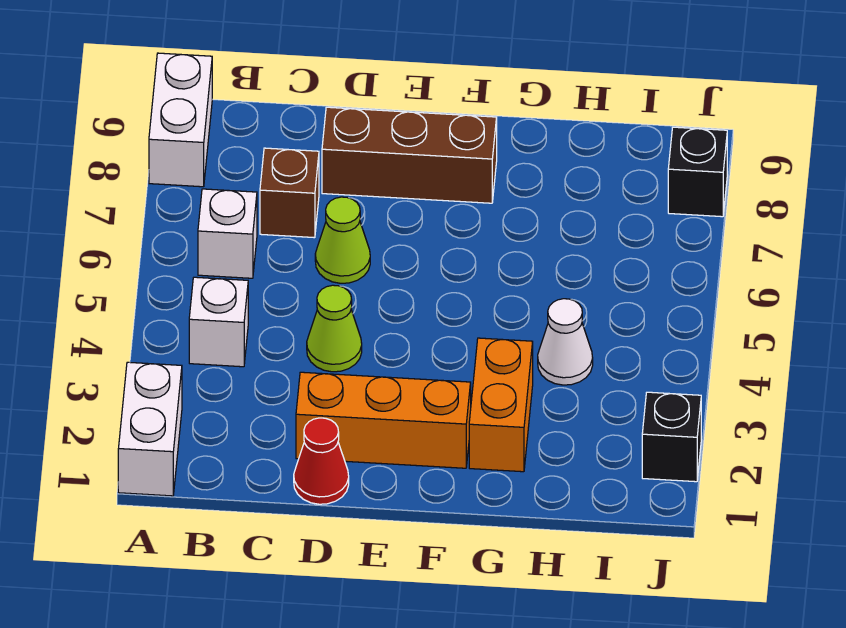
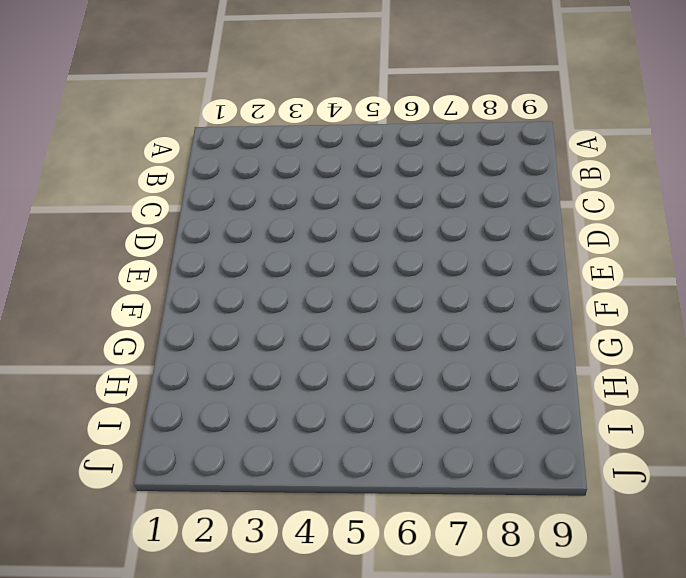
none -> white brick A1:A2 level 1
none -> white brick A8:A9 level 1
none -> white brick B4 level 1

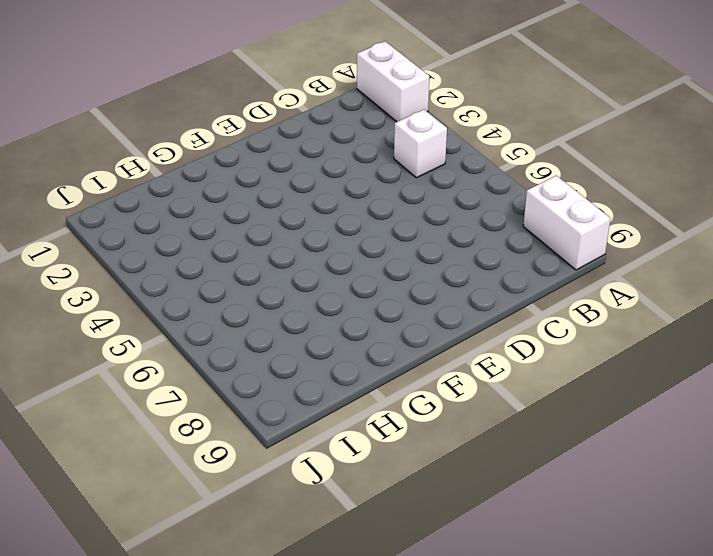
none -> white brick B6 level 1
none -> brown brick C7 level 1
none -> red cone D1 level 1

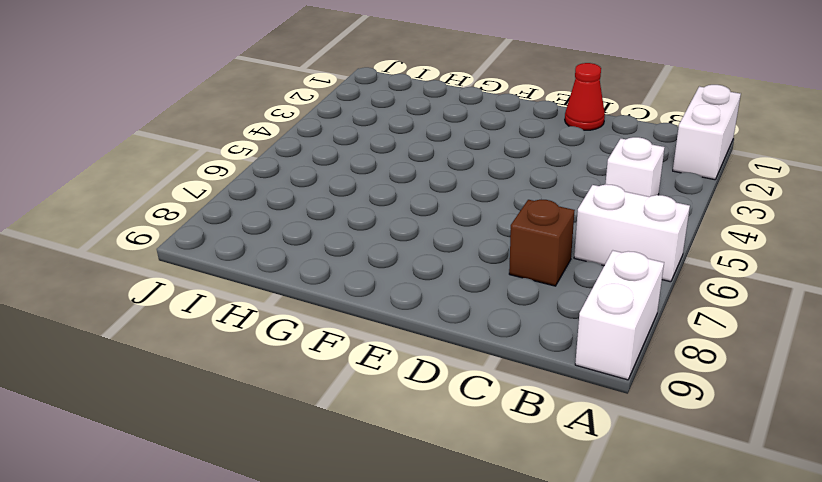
white brick A6:B6 level 1 -> white brick B6 level 1
none -> orange brick D2:F2 level 1
none -> lime cone D4 level 1
none -> lime cone D6 level 1

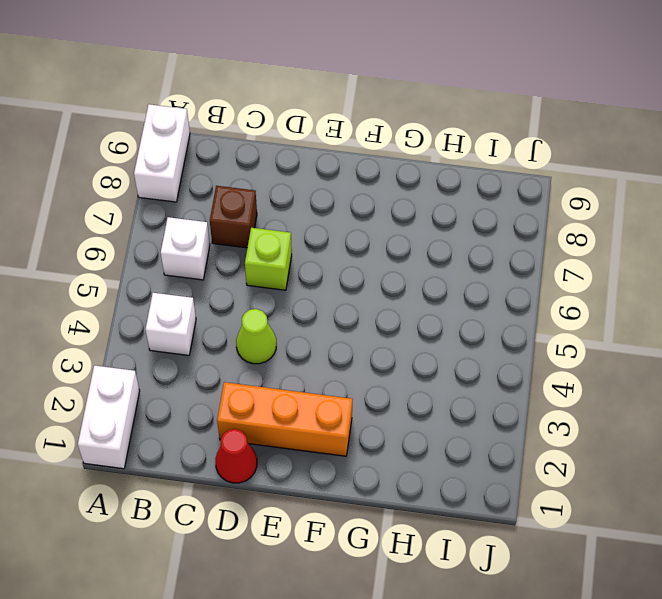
lime brick D6 level 1 -> lime cone D6 level 1
none -> brown brick D8:F8 level 1
none -> orange brick G2:G3 level 1
none -> white cone H4 level 1

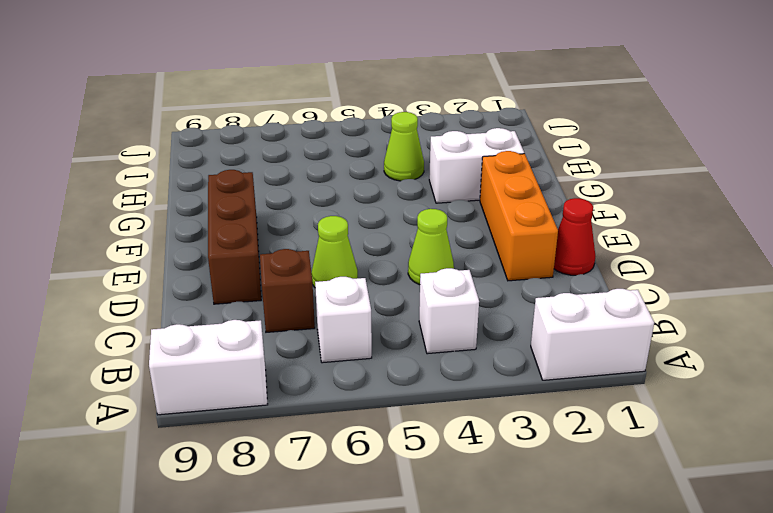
white brick G2:G3 level 1 -> orange brick G2:G3 level 1
lime cone H4 level 1 -> white cone H4 level 1
none -> black brick J2 level 1
none -> black brick J8 level 1

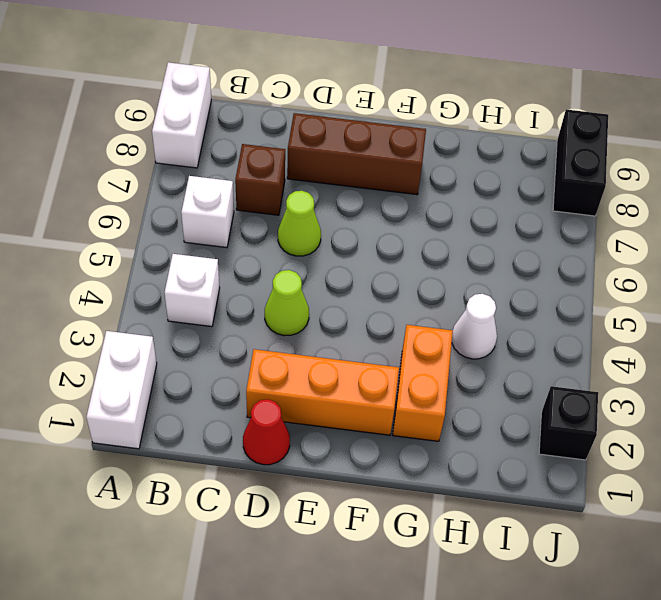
black brick J8:J9 level 1 -> black brick J8 level 1

